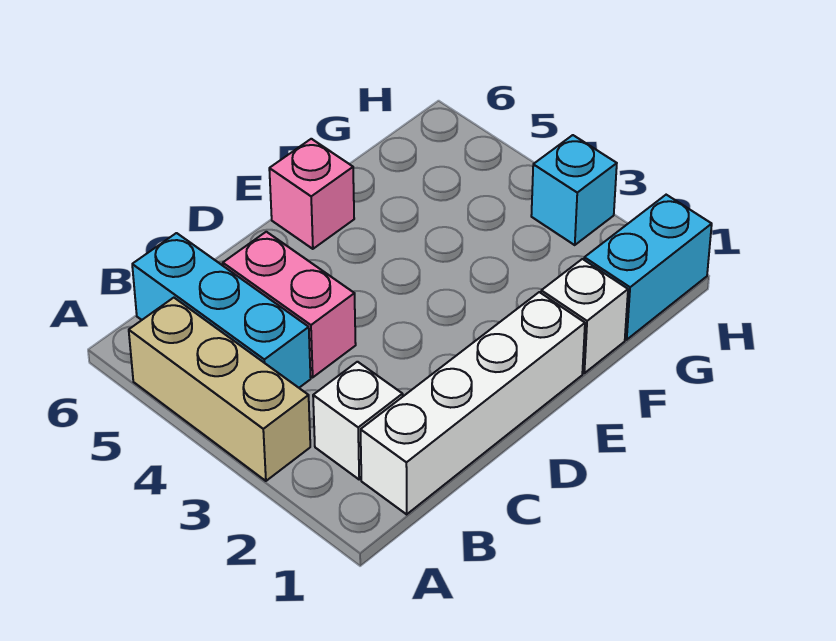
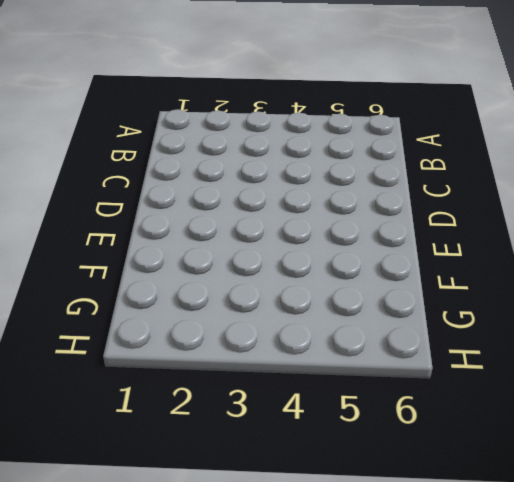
none -> tan brick A3:A5 level 1
none -> white brick B1:E1 level 1

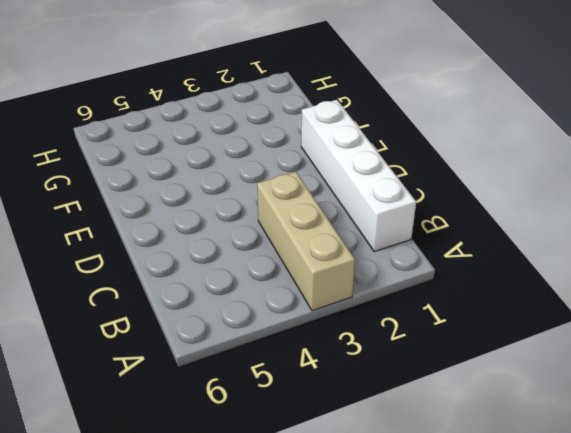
tan brick A3:C3 level 1 -> tan brick A3:A5 level 1
none -> white brick B2 level 1
none -> cyan brick B4:B6 level 1

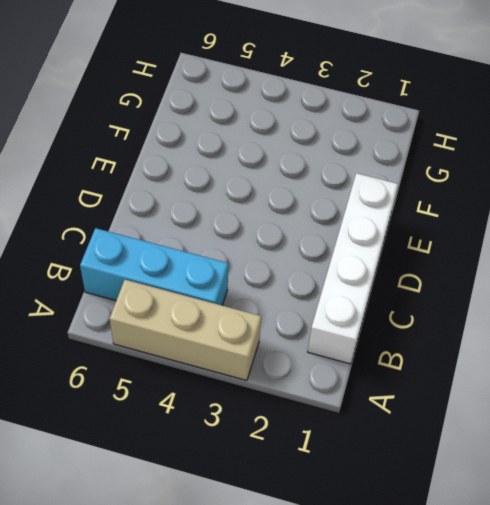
none -> white brick B2 level 1
none -> pink brick C4:C5 level 1

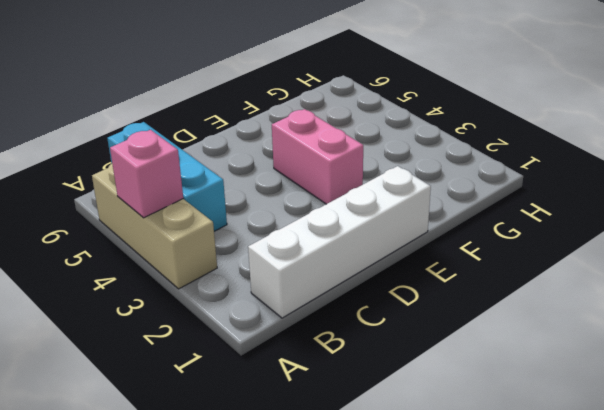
pink brick A4 level 2 -> pink brick E6 level 1
pink brick E3:E4 level 1 -> pink brick C4:C5 level 1
none -> white brick B2 level 1
none -> white brick F1 level 1

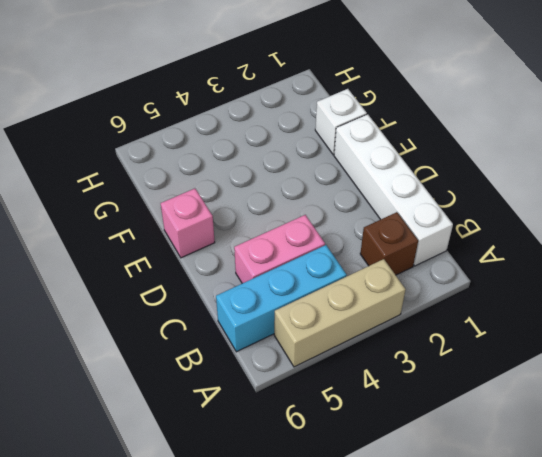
brown brick B2 level 1 -> white brick B2 level 1
none -> cyan brick G1:H1 level 1
none -> cyan brick H3 level 1

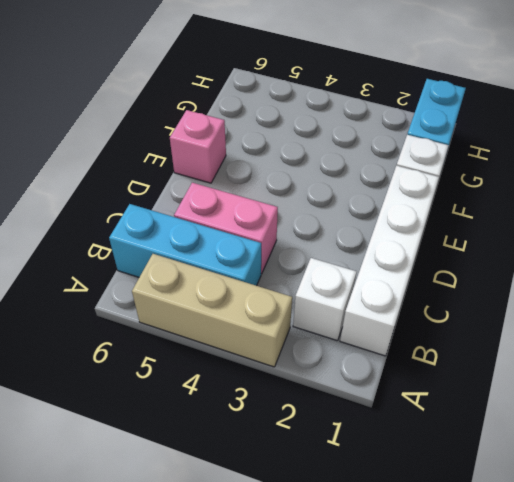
none -> cyan brick H3 level 1

